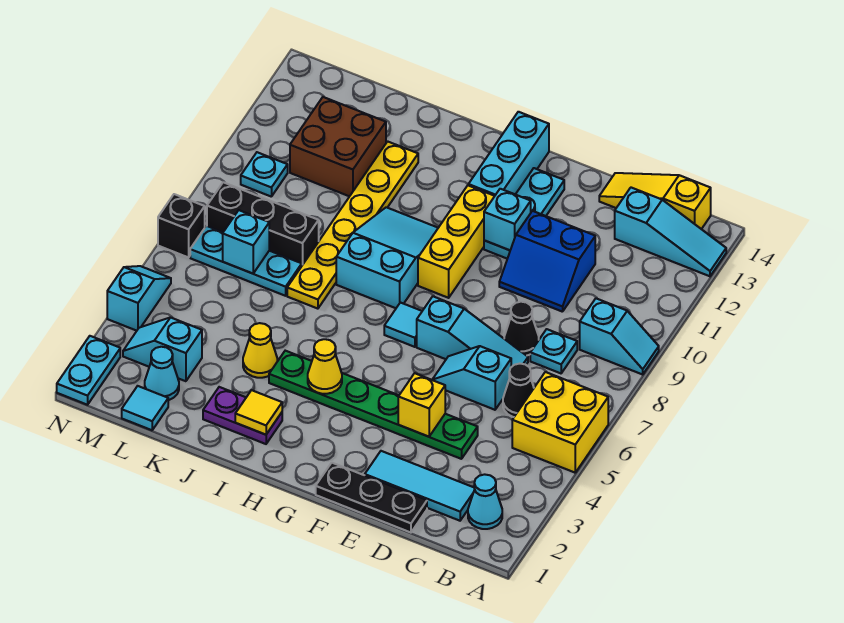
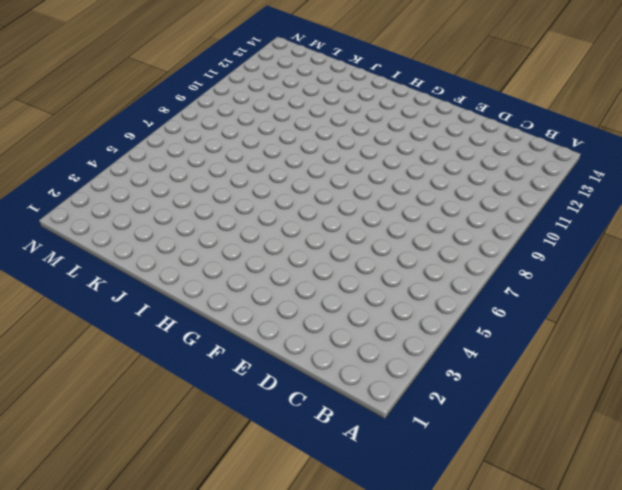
none -> yellow brick A5:B6 level 1
none -> cyan slope A9:B9 level 1 top B
none -> cyan slope A13:C13 level 1 top C
none -> cyan cone B2 level 1

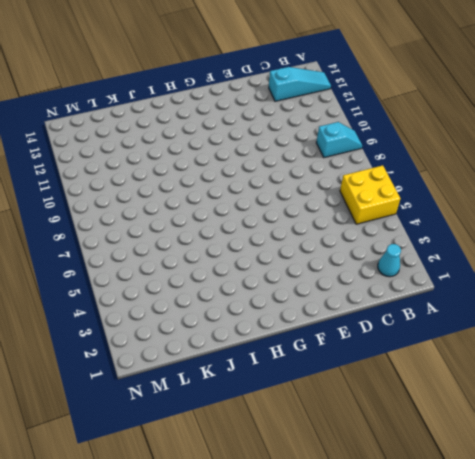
none -> yellow slope B14:D14 level 1 top B
none -> cyan tile C2:E2 level 1
none -> black cone C6 level 1
none -> cyan plate C8 level 1

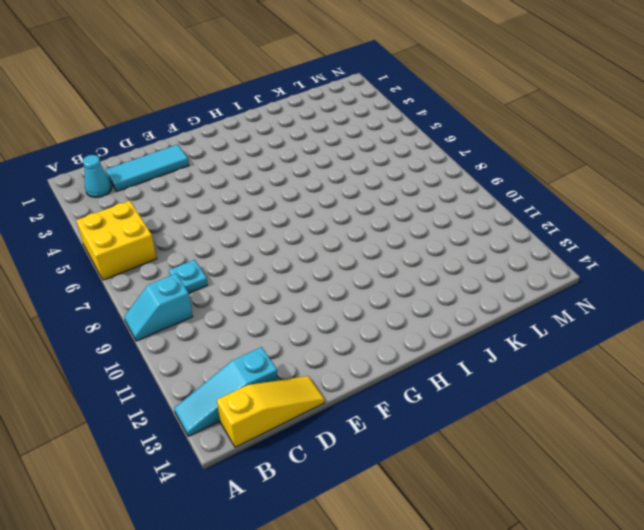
none -> black cone C6 level 1
none -> black plate D1:F1 level 1
none -> green plate D4:I4 level 1
none -> cyan slope D6:E6 level 1 top D

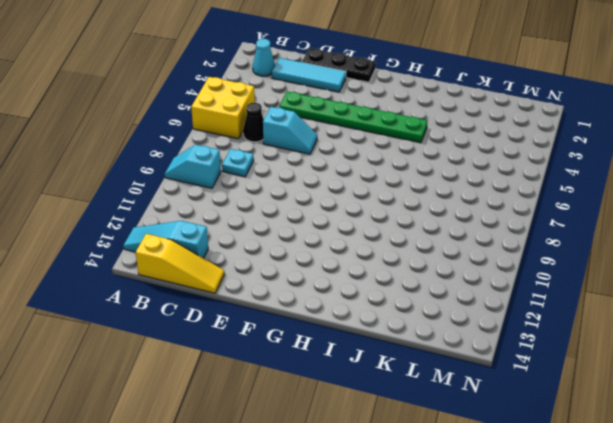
none -> cyan slope D7:F7 level 1 top F
none -> black cone D8 level 1
none -> blue slope D10:E11 level 1 top 11
none -> cyan plate F11:F13 level 1

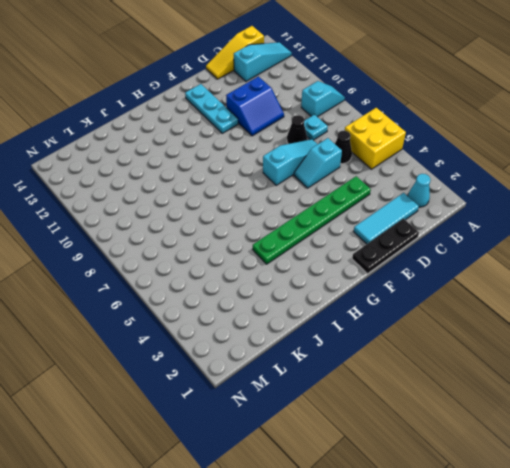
none -> cyan tile G7 level 1
none -> yellow brick G9:G11 level 1
none -> cyan brick G12:G14 level 1
none -> cyan slope H8:I10 level 1 top 8

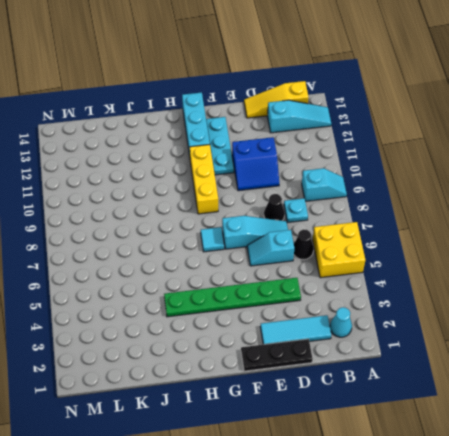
none -> cyan slope H8:I10 level 1 top 8
none -> purple plate I2:J2 level 1
none -> yellow cone J4 level 1
none -> yellow plate J7:J12 level 1

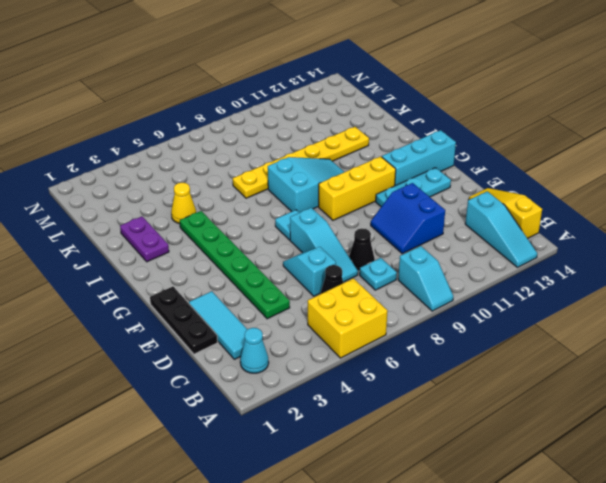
none -> cyan plate K7:M7 level 1
none -> black brick K8:M8 level 1
none -> brown brick K11:L12 level 1
none -> cyan tile L1 level 1

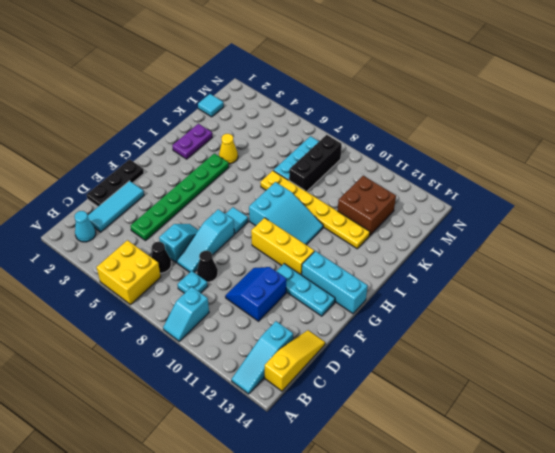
none -> cyan cone L2 level 1
none -> cyan slope L3:M3 level 1 top L
none -> cyan plate M10 level 1
none -> cyan plate N1:N2 level 1

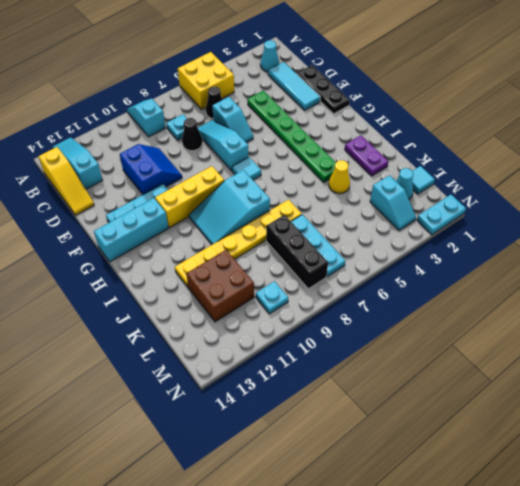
none -> cyan slope N4:N5 level 1 top 4
none -> black brick N7 level 1
none -> yellow brick E4 level 2
none -> cyan brick F11 level 2

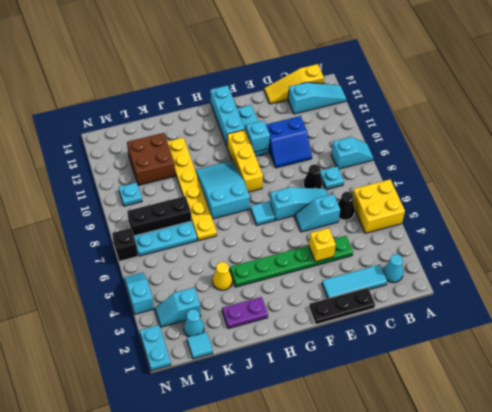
none -> yellow cone H4 level 2
none -> yellow tile I2 level 2
none -> cyan brick L7 level 2

